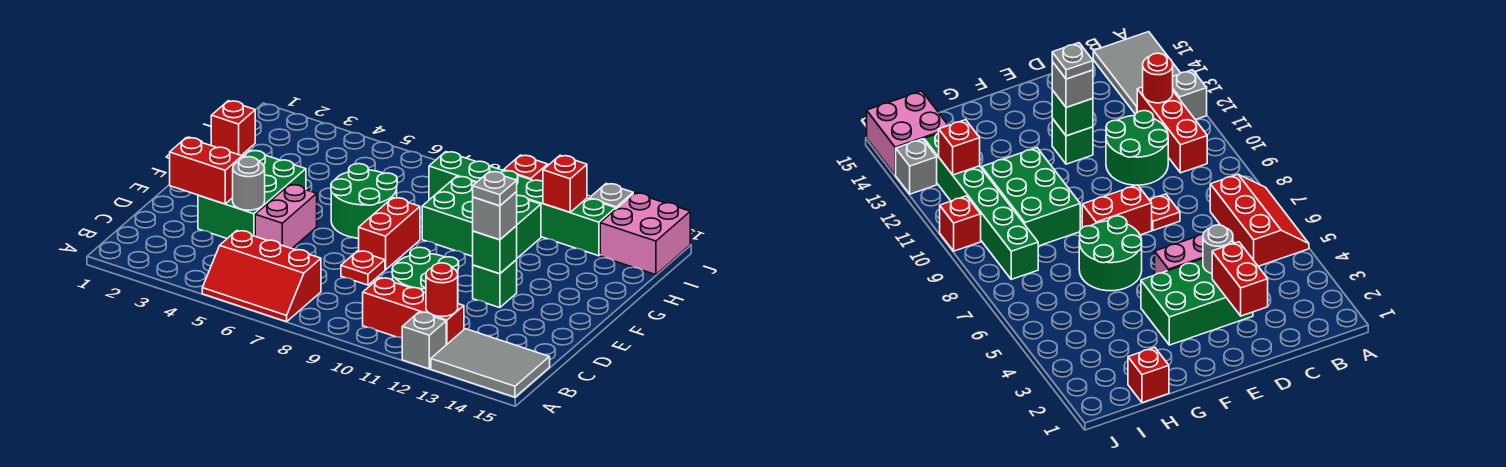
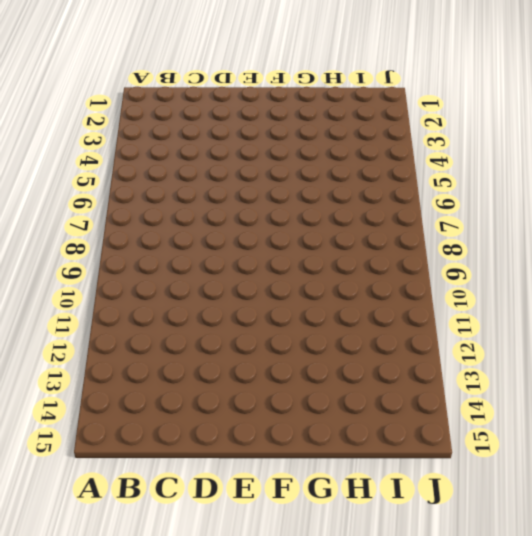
none -> red slope A5:B7 level 1 top B
none -> grey brick A12 level 1
none -> grey tile A13:B15 level 1

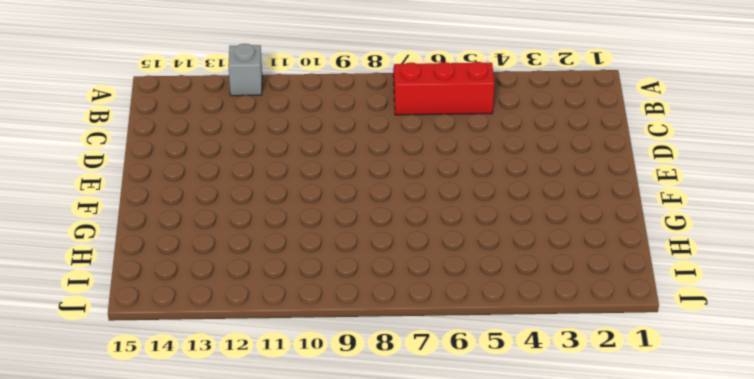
none -> grey tile A13:B15 level 1
none -> red brick B10:B12 level 1
none -> green round brick C10:D11 level 1

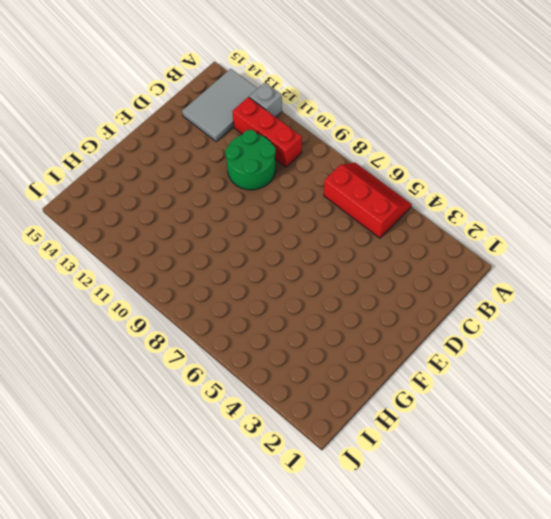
grey tile A13:C14 level 1 -> grey tile A13:B15 level 1
none -> green brick D3:F4 level 1
none -> pink brick D5:E5 level 1
none -> red plate D8 level 1

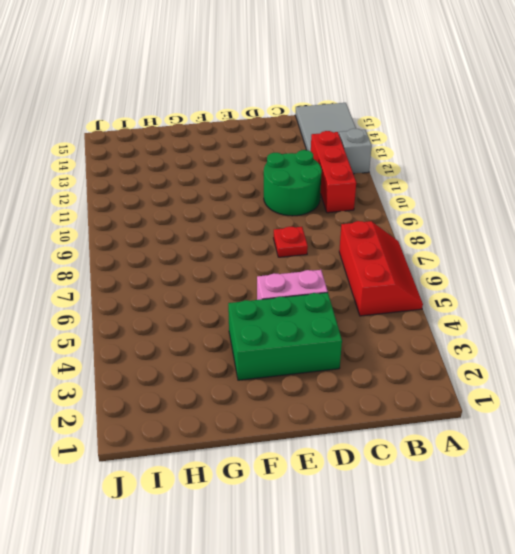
none -> red brick E8:F8 level 1
none -> green brick E12 level 1
none -> green round brick F6:G7 level 1

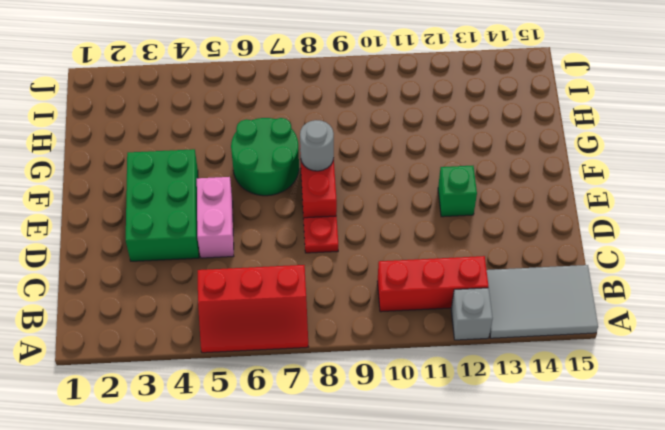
grey round brick F8 level 2 -> grey round brick D4 level 2
none -> green round brick C10:D11 level 1
none -> green brick G9:H11 level 1
none -> red brick H1 level 1

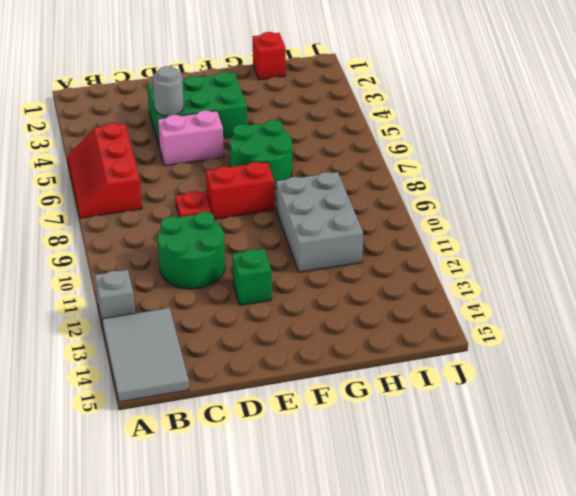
grey brick G9:H11 level 1 -> green brick G9:H11 level 1
none -> red brick B10:B12 level 1
none -> green brick I8:I13 level 1
none -> pink brick I14:J15 level 1

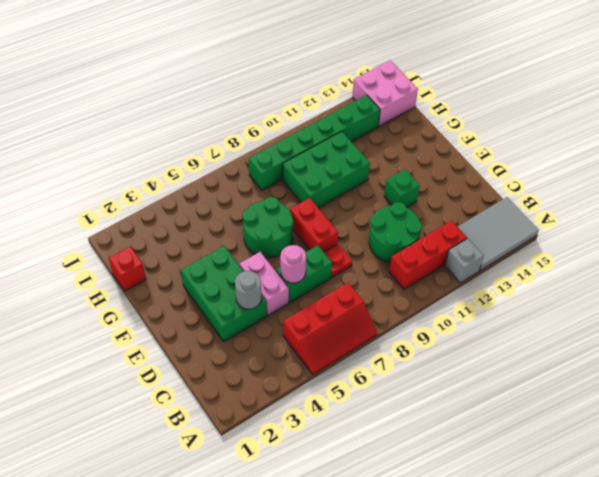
green brick D6:D7 level 1 -> none
pink round brick D6 level 2 -> none
none -> red brick J10 level 1
none -> grey brick J13 level 1
none -> red round brick B12 level 2

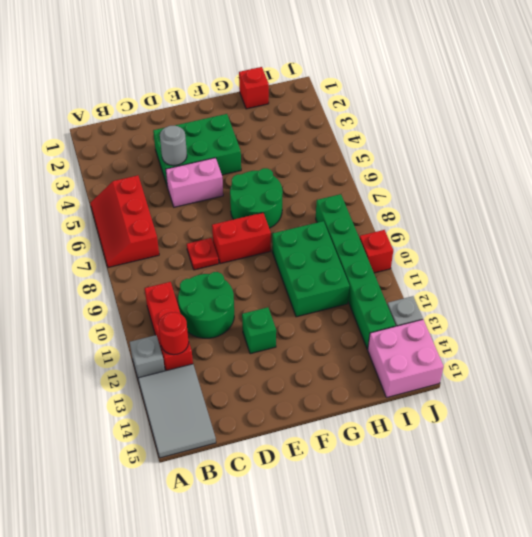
none -> red brick D2:D3 level 2
none -> green brick E12 level 2
none -> red brick I12 level 2

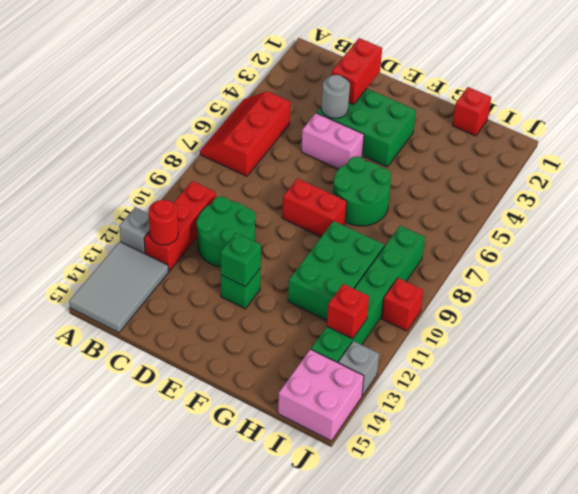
none -> red plate D8 level 1
none -> grey brick E12 level 3
none -> grey plate E12 level 4

